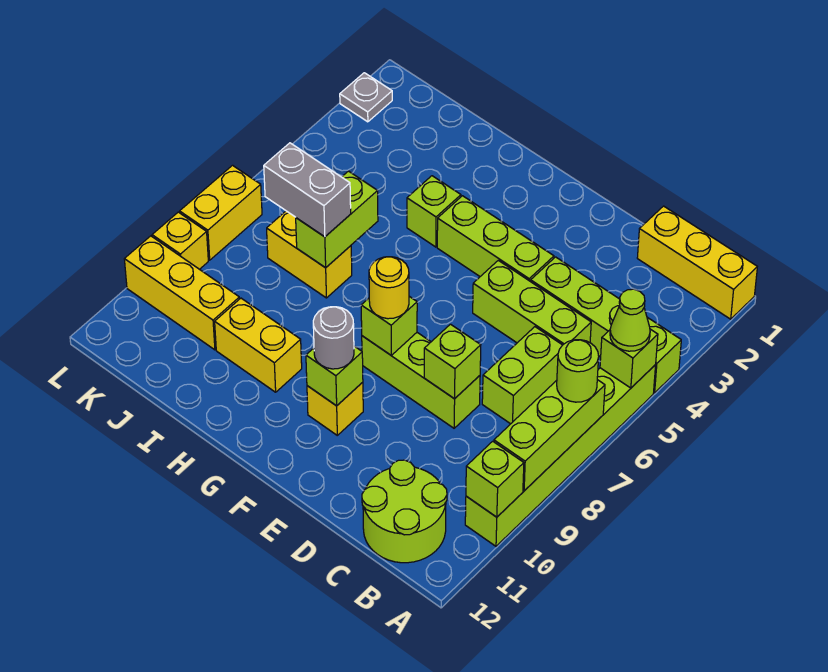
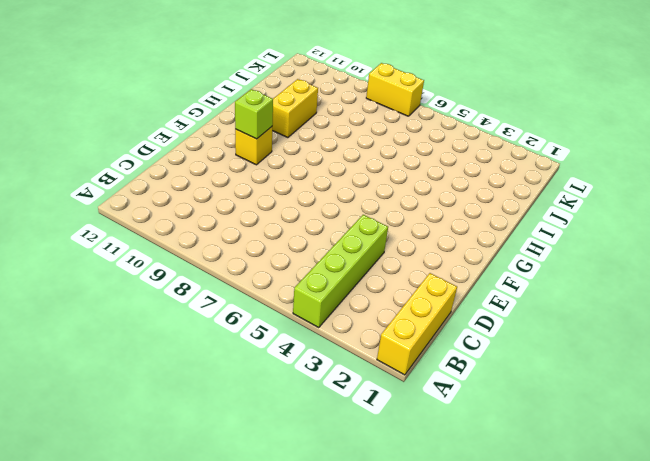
none -> lime brick A5:A10 level 1
none -> lime round brick B11:C12 level 1
none -> lime brick C5:E5 level 1

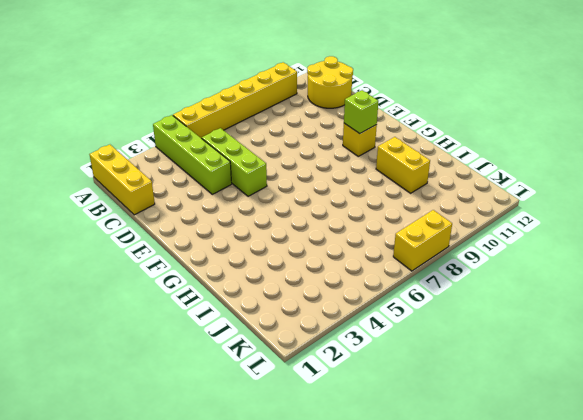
yellow brick A5:A10 level 1 -> lime brick A5:A10 level 1
yellow round brick B11:C12 level 1 -> lime round brick B11:C12 level 1
none -> lime brick C6:C7 level 1
none -> lime brick D8:F8 level 1
none -> lime brick E4:G4 level 1

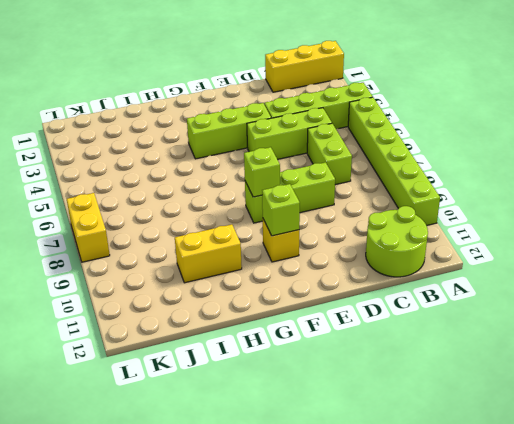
none -> lime brick H4 level 1
none -> yellow brick I7:J7 level 1
none -> yellow brick J10:L10 level 1

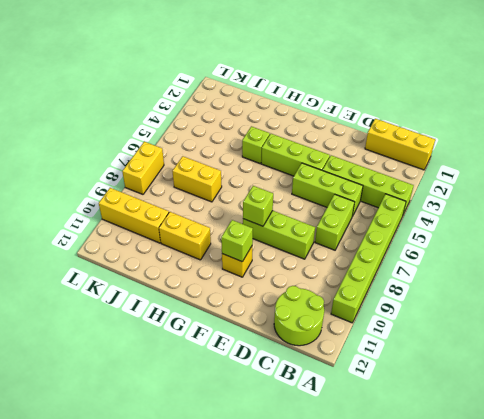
none -> grey plate L2 level 1
none -> yellow brick L9 level 1
none -> lime brick A5 level 2

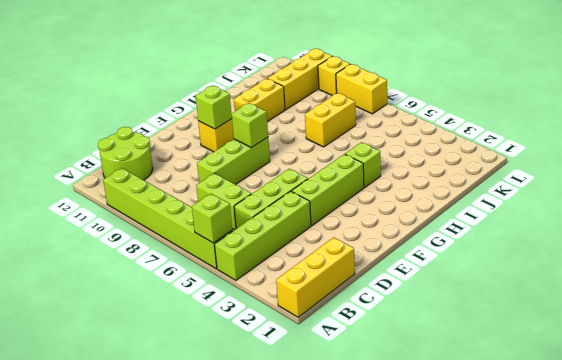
none -> grey plate L2 level 1
none -> lime brick A7:A9 level 2
none -> lime brick A10 level 2

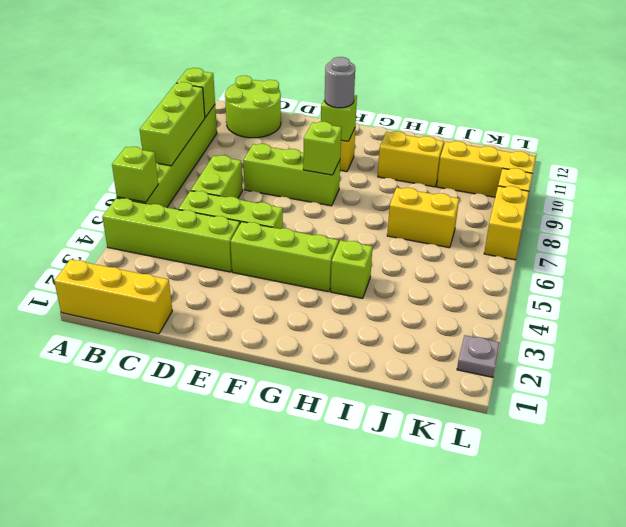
none -> lime brick D8 level 2
none -> lime brick I6:I7 level 2
none -> lime cone A5 level 3

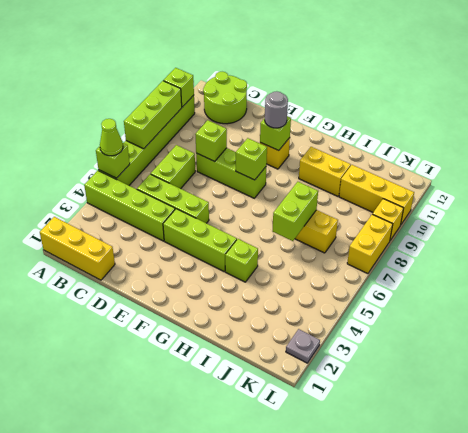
none -> lime round brick A7 level 3
none -> yellow round brick F8 level 3
none -> grey brick I7:J7 level 3

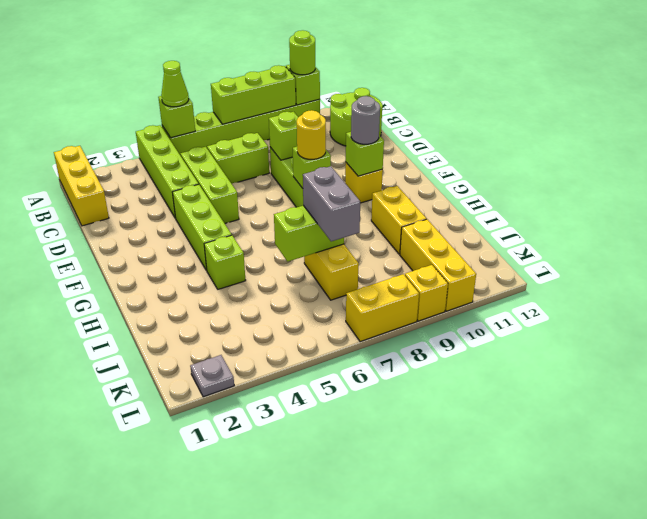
lime round brick A10 level 3 -> lime round brick A7 level 3

